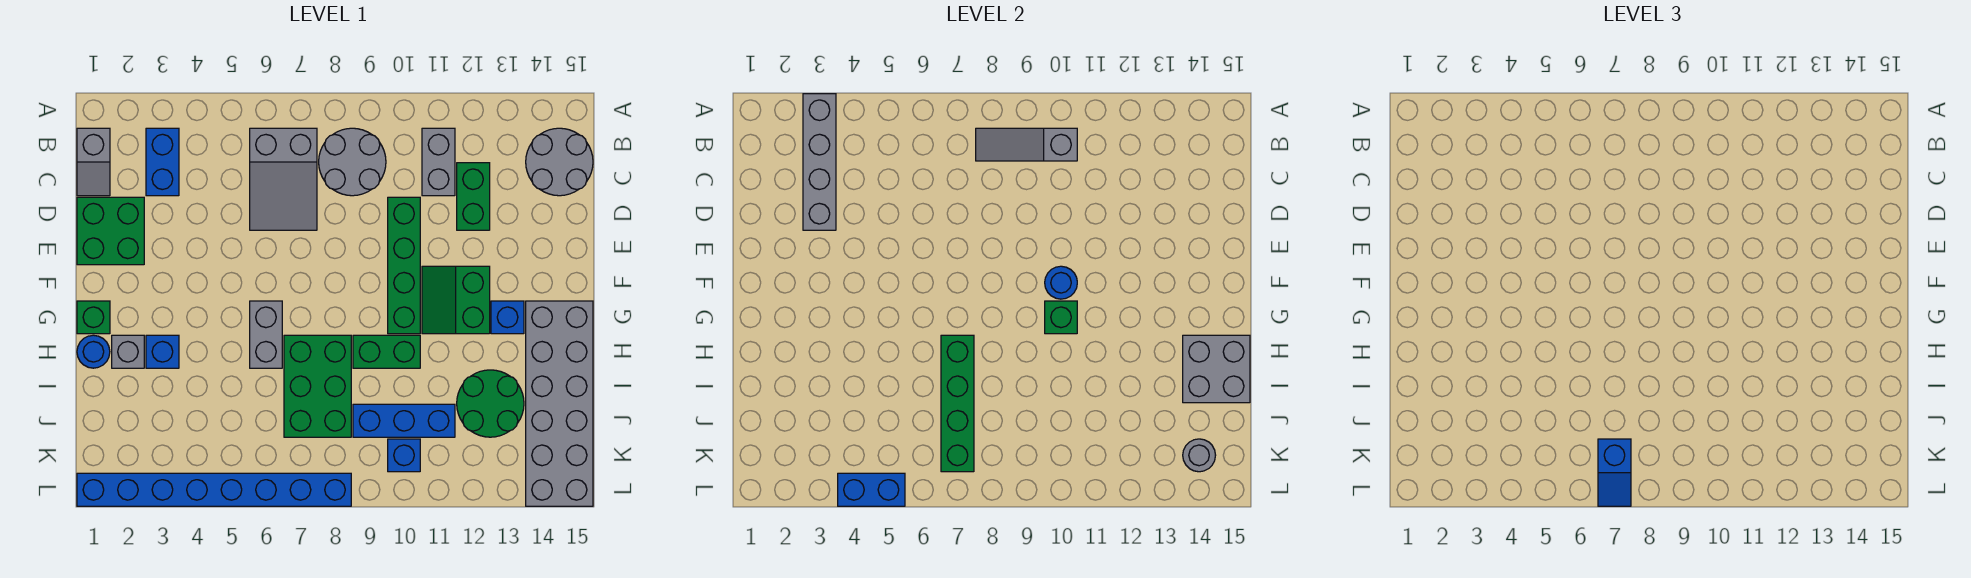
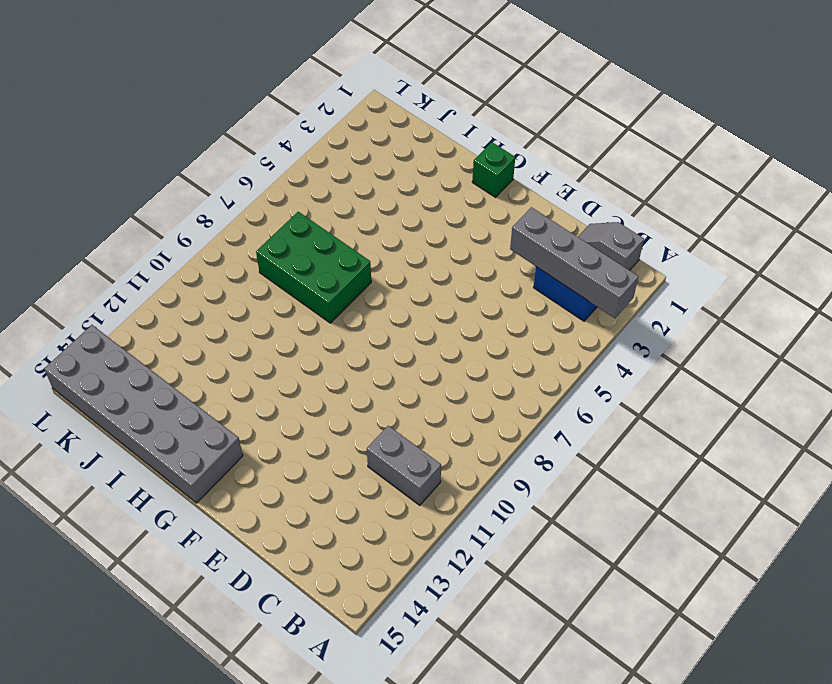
none -> grey slope B6:D7 level 1 top B
none -> grey round brick B8:C9 level 1
none -> grey round brick B14:C15 level 1
none -> green brick C12:D12 level 1

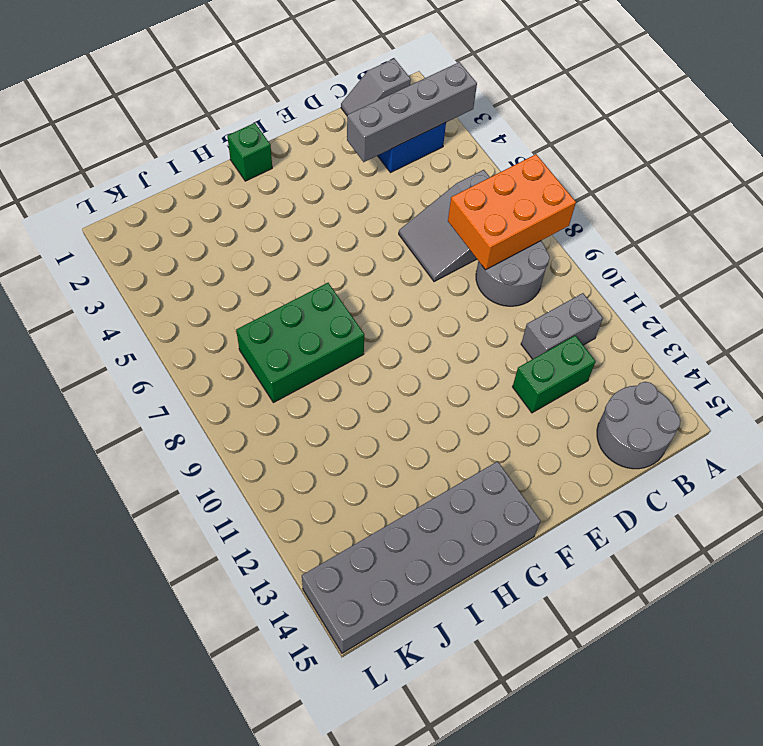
orange brick A7:C8 level 2 -> grey slope B8:B10 level 2 top 10
none -> green brick D1:E2 level 1
none -> green brick D10:G10 level 1
none -> green slope F11:G12 level 1 top 12
none -> grey brick G6:H6 level 1

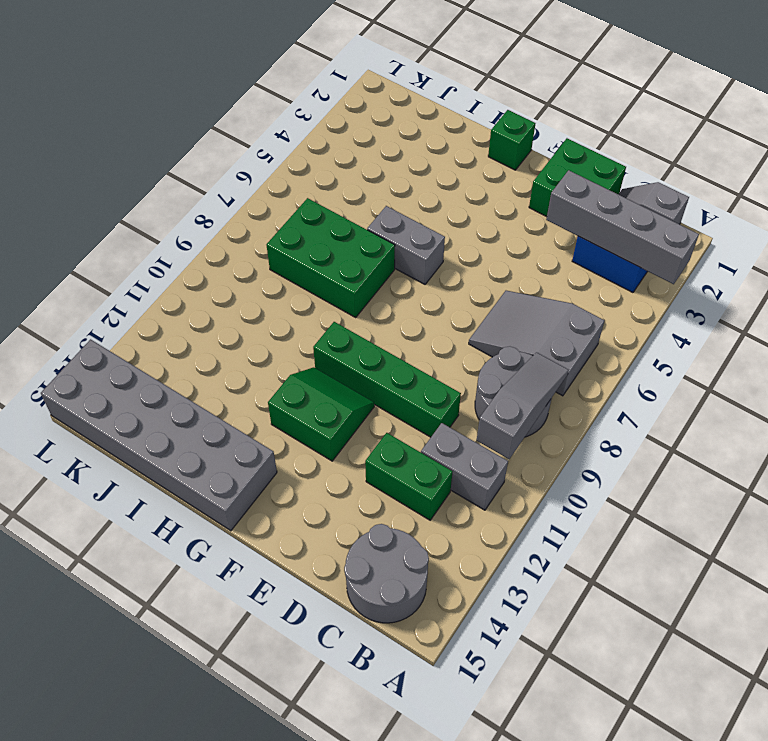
none -> blue brick G13 level 1
none -> blue round brick H1 level 1
none -> grey brick H2 level 1
none -> blue brick H3 level 1

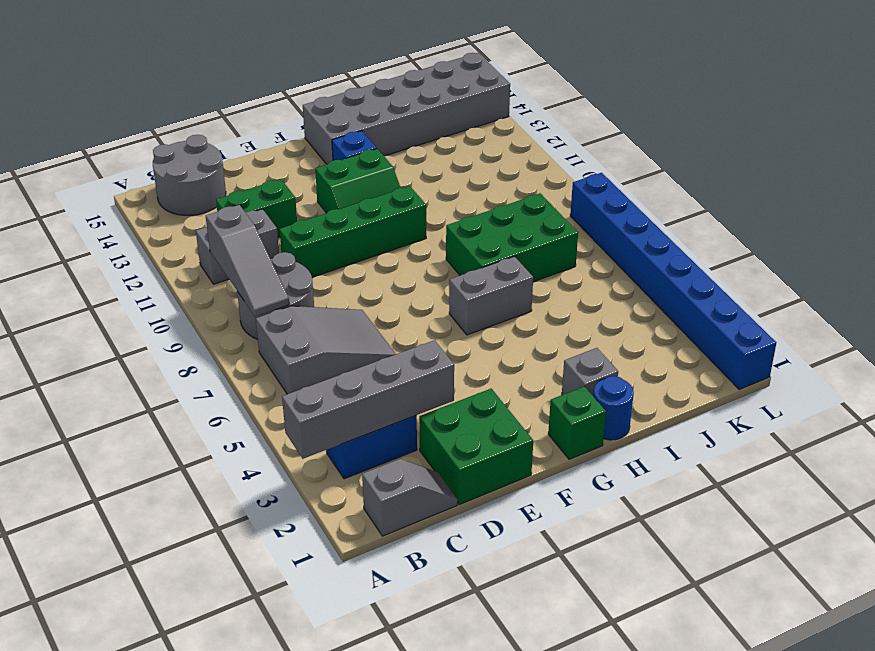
none -> blue brick H3 level 1
none -> green brick H9:H10 level 1
none -> green round brick I12:J13 level 1
none -> blue brick J9:J11 level 1

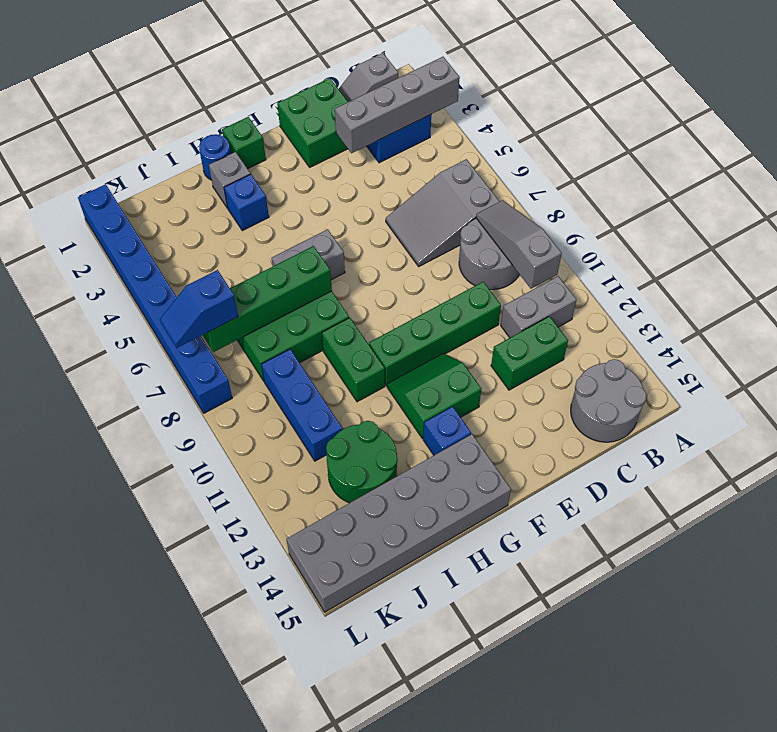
none -> blue brick K10 level 1
none -> blue round brick F10 level 2
none -> green brick G10 level 2
none -> grey brick H14:I15 level 2

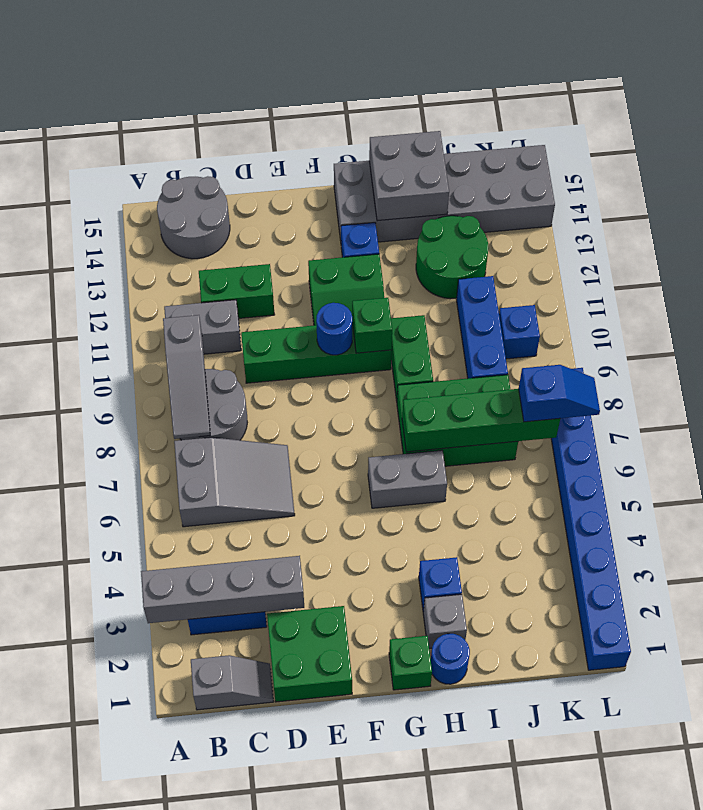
none -> grey round brick K14 level 2
none -> blue brick L4:L5 level 2

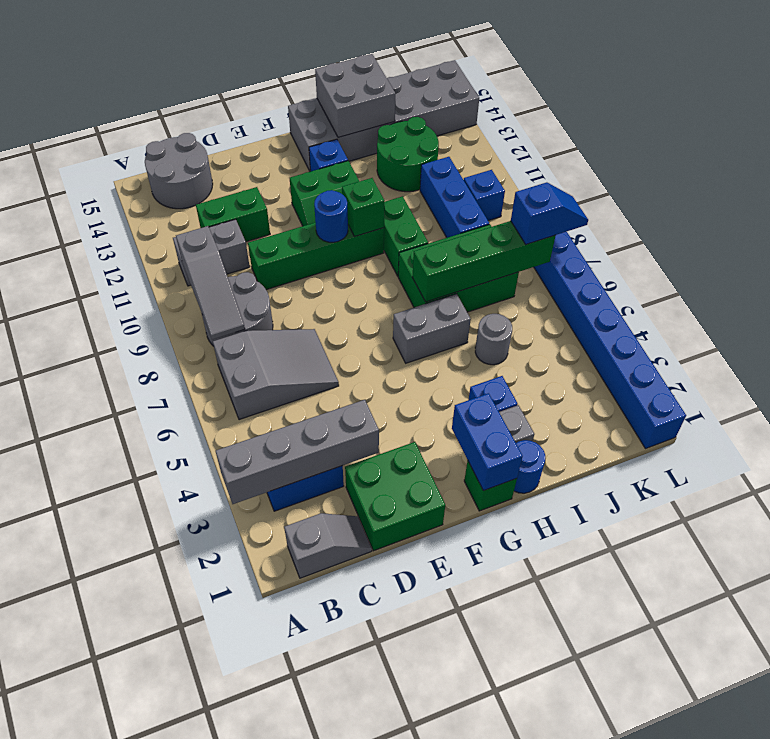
blue brick G1:G2 level 2 -> blue brick L4:L5 level 2
grey round brick I5 level 1 -> grey round brick K14 level 2

